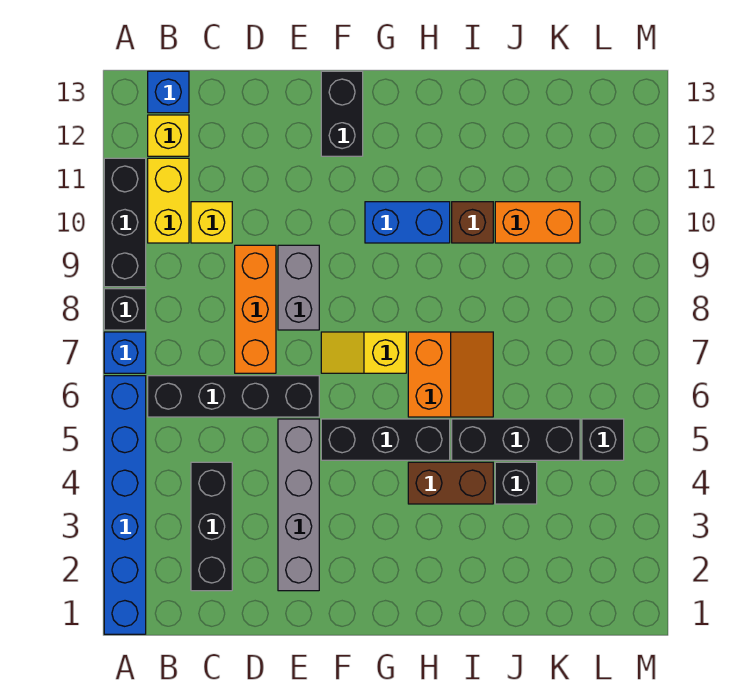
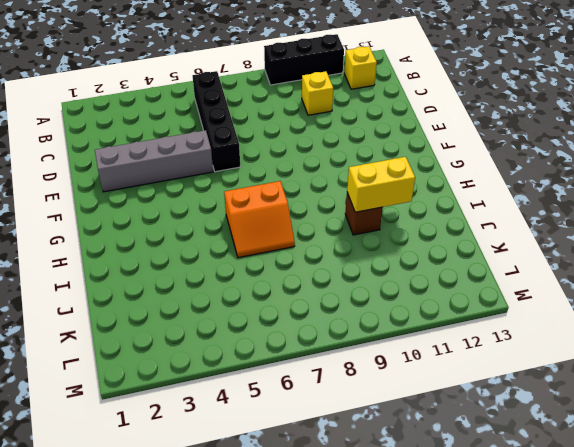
yellow brick I10:I11 level 2 -> yellow brick B10:B11 level 1
none -> blue brick A1:A6 level 1
none -> blue brick A7 level 1
none -> black brick A8 level 1

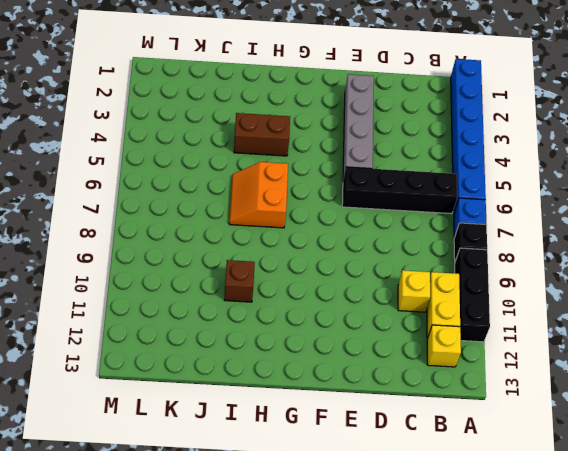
none -> blue brick B13 level 1
none -> black brick C2:C4 level 1
none -> orange brick D7:D9 level 1

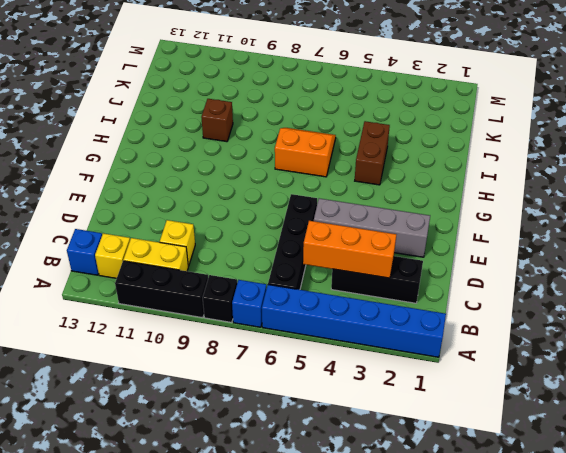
orange brick C3:C5 level 2 -> orange brick D7:D9 level 1
none -> grey brick E8:E9 level 1
none -> black brick F5:H5 level 1
none -> yellow slope F7:G7 level 1 top G

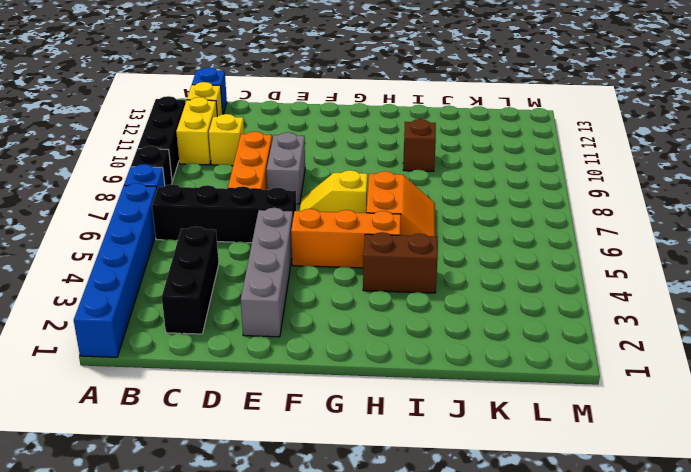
orange brick F5:H5 level 1 -> black brick F5:H5 level 1
none -> black brick F12:F13 level 1
none -> blue brick G10:H10 level 1
none -> black brick I5:K5 level 1

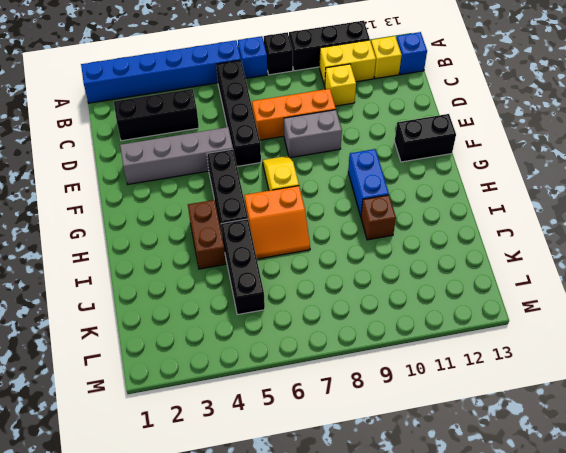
none -> black brick J4 level 1
none -> orange brick J10:K10 level 1
none -> black brick L5 level 1

